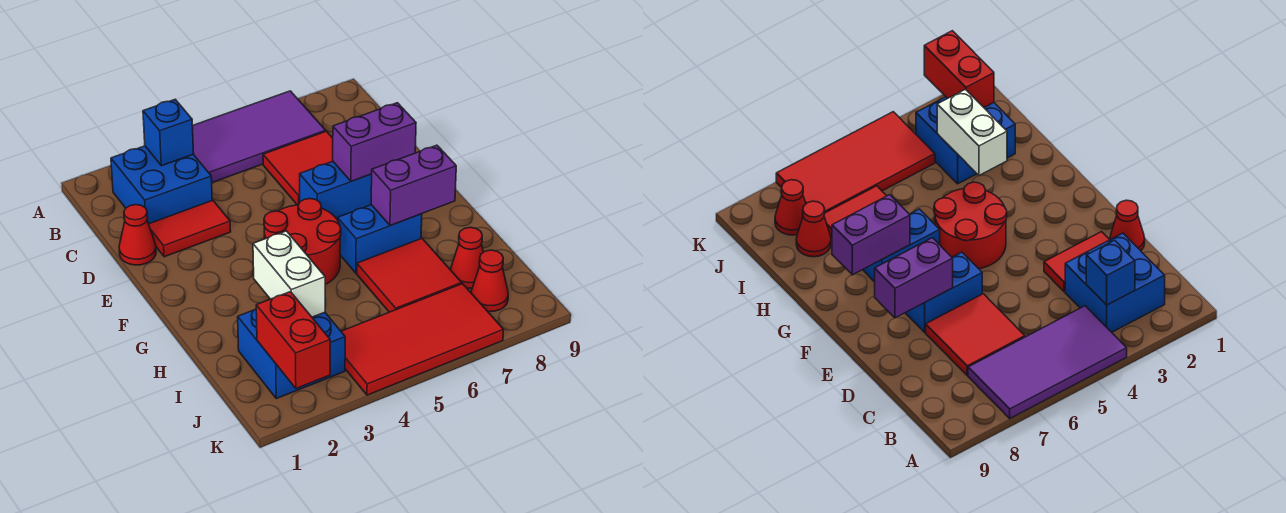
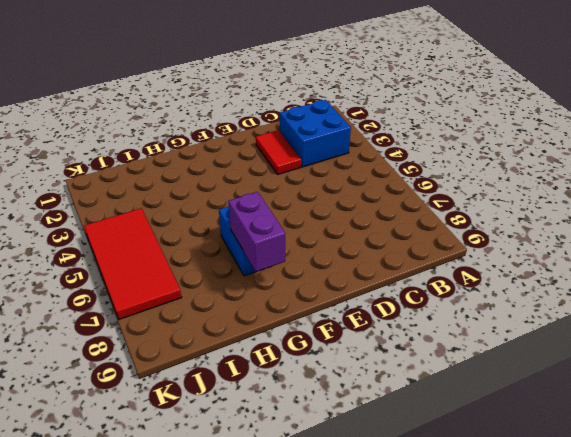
none -> purple tile A4:B7 level 1
none -> red tile C6:D7 level 1
none -> red cone D1 level 1

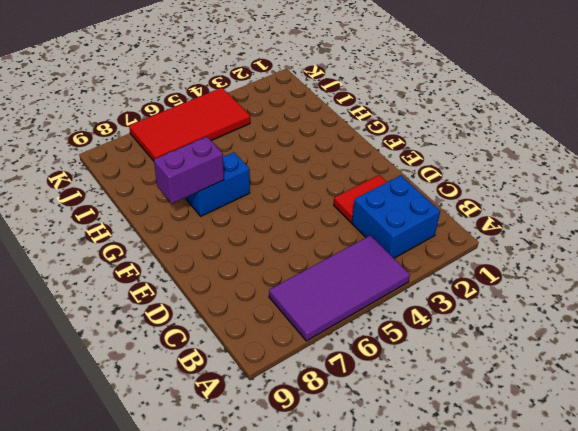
none -> red tile C6:D7 level 1
none -> red cone D1 level 1
none -> blue brick E6:E7 level 1

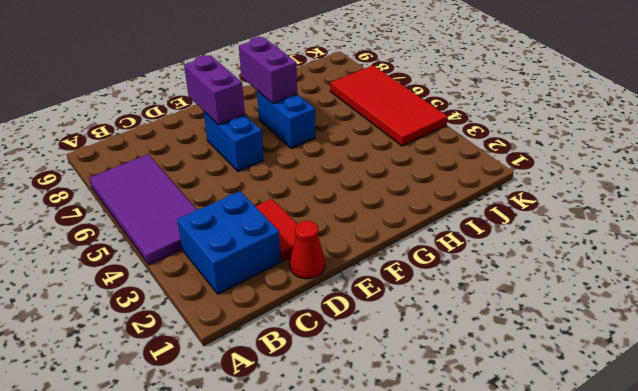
none -> red tile C6:D7 level 1
none -> red round brick F4:G5 level 1
none -> red tile H6:I7 level 1

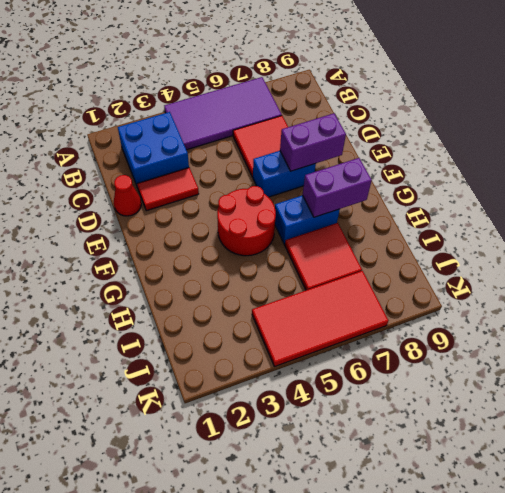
none -> blue brick I2:J3 level 1
none -> red cone I8 level 1
none -> red cone J8 level 1

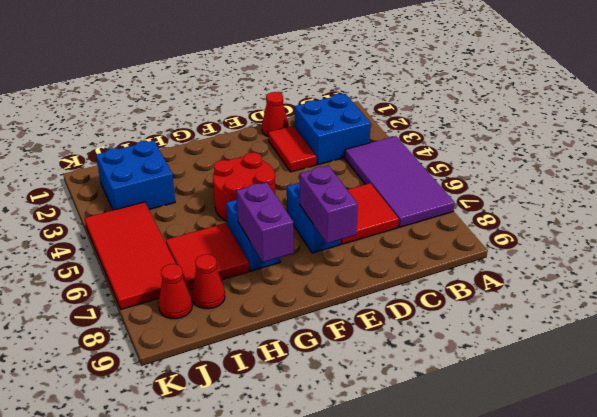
none -> blue brick B3 level 2
none -> white brick H3:I3 level 2
none -> red brick J2:K2 level 2

